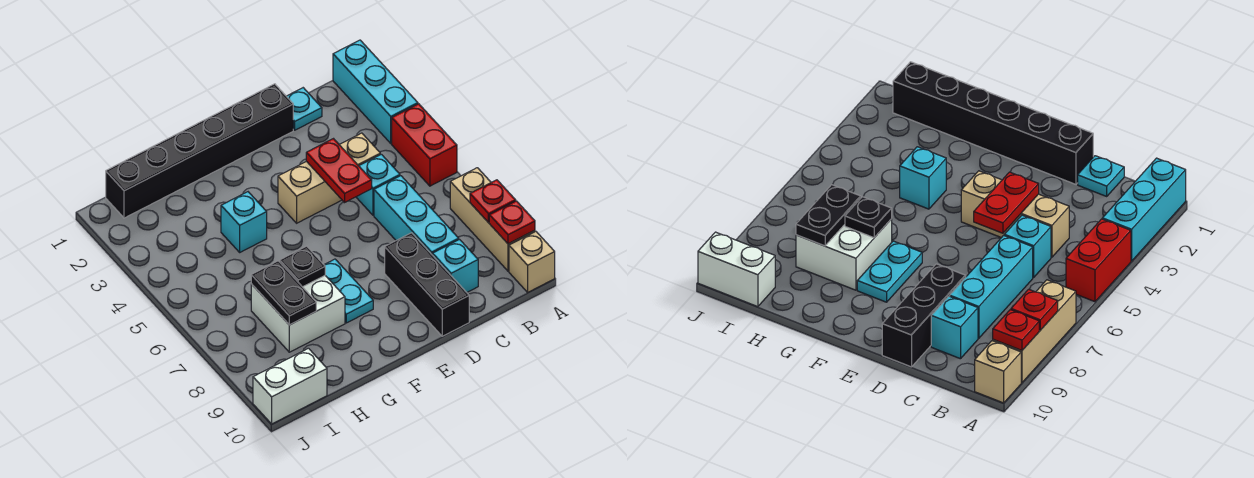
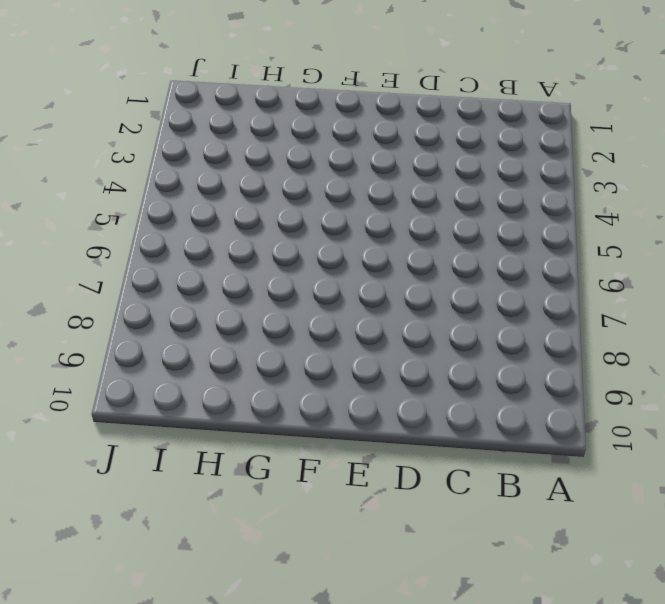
none -> cyan brick A1:A3 level 1
none -> red brick A4:A5 level 1
none -> tan brick A7:A9 level 1

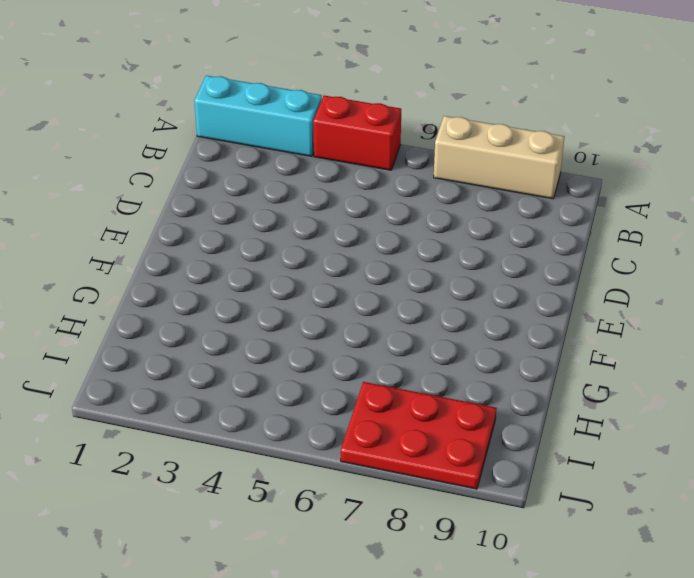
red plate I7:J9 level 1 -> none
none -> tan brick A10 level 1
none -> cyan plate C1 level 1
none -> tan brick C4:E4 level 1

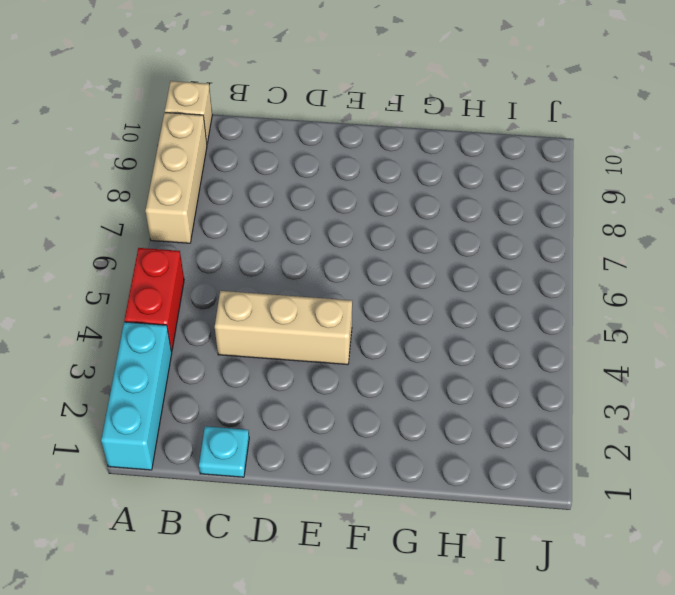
none -> cyan brick C5 level 1
none -> cyan brick C6:C8 level 1
none -> cyan brick C9 level 1

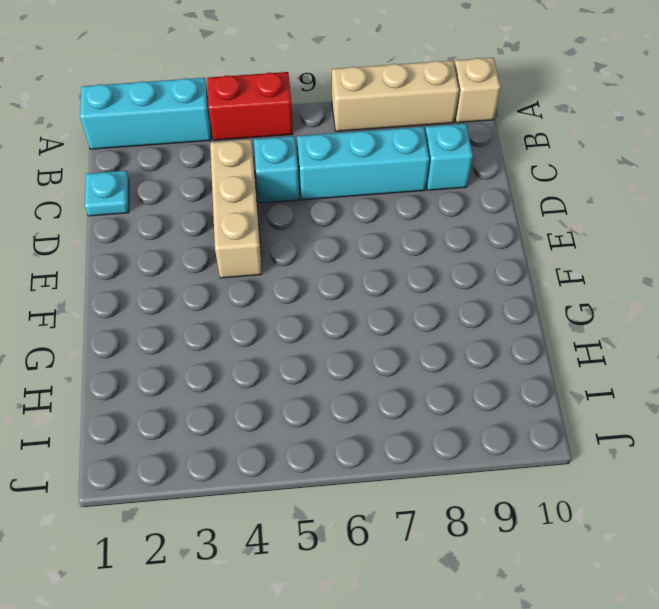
none -> black brick D1:I1 level 1
none -> black brick D8:D10 level 1
none -> cyan plate F7:F8 level 1

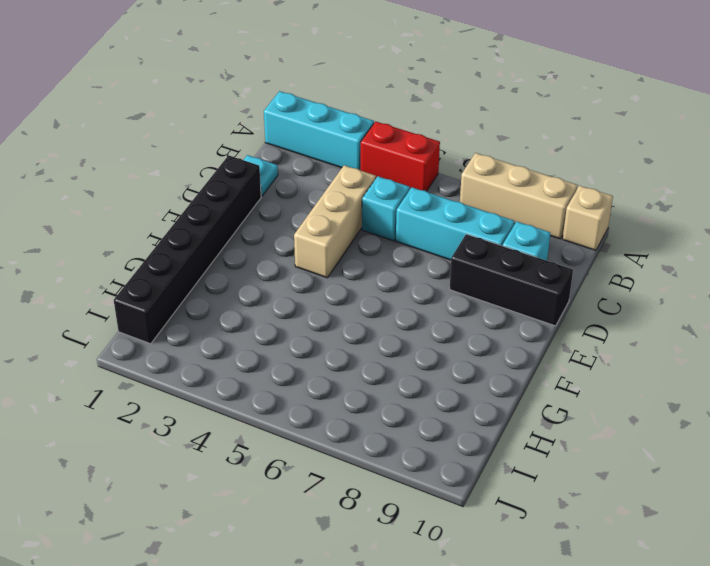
none -> cyan plate F7:F8 level 1
none -> cyan brick G4 level 1
none -> white brick G7:H8 level 1

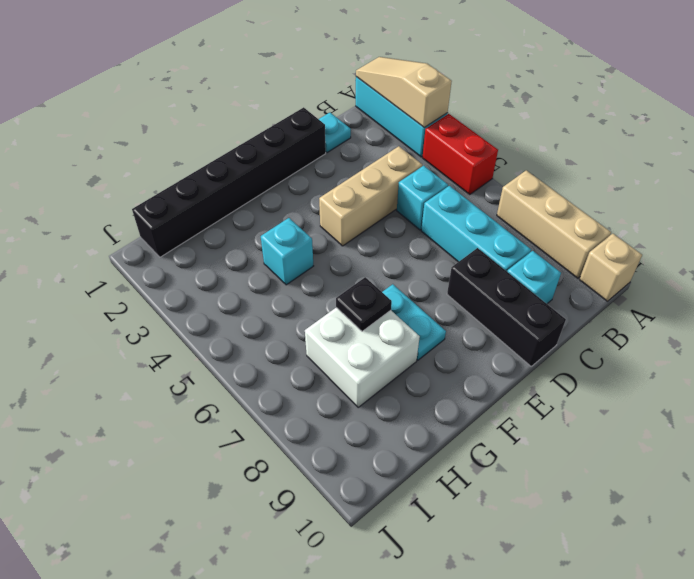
tan slope A1:A3 level 2 top 3 -> none
none -> white brick I10:J10 level 1
none -> red plate A8 level 2
none -> red plate A9 level 2

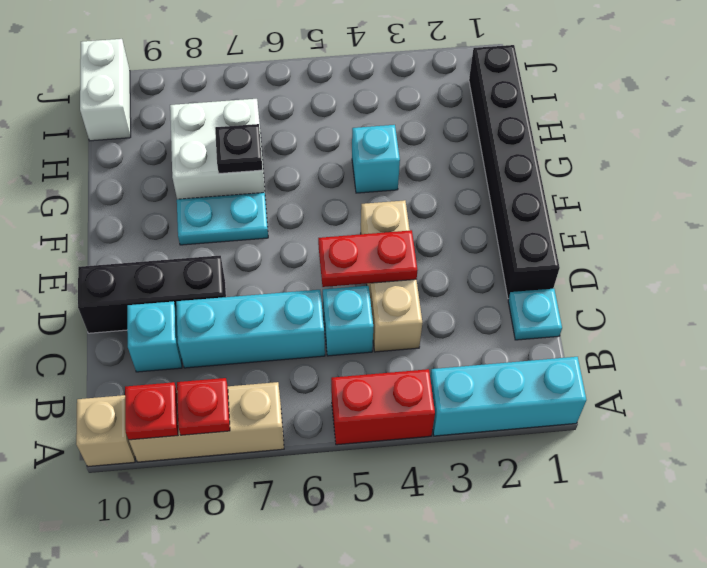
none -> black plate H7:H8 level 2

